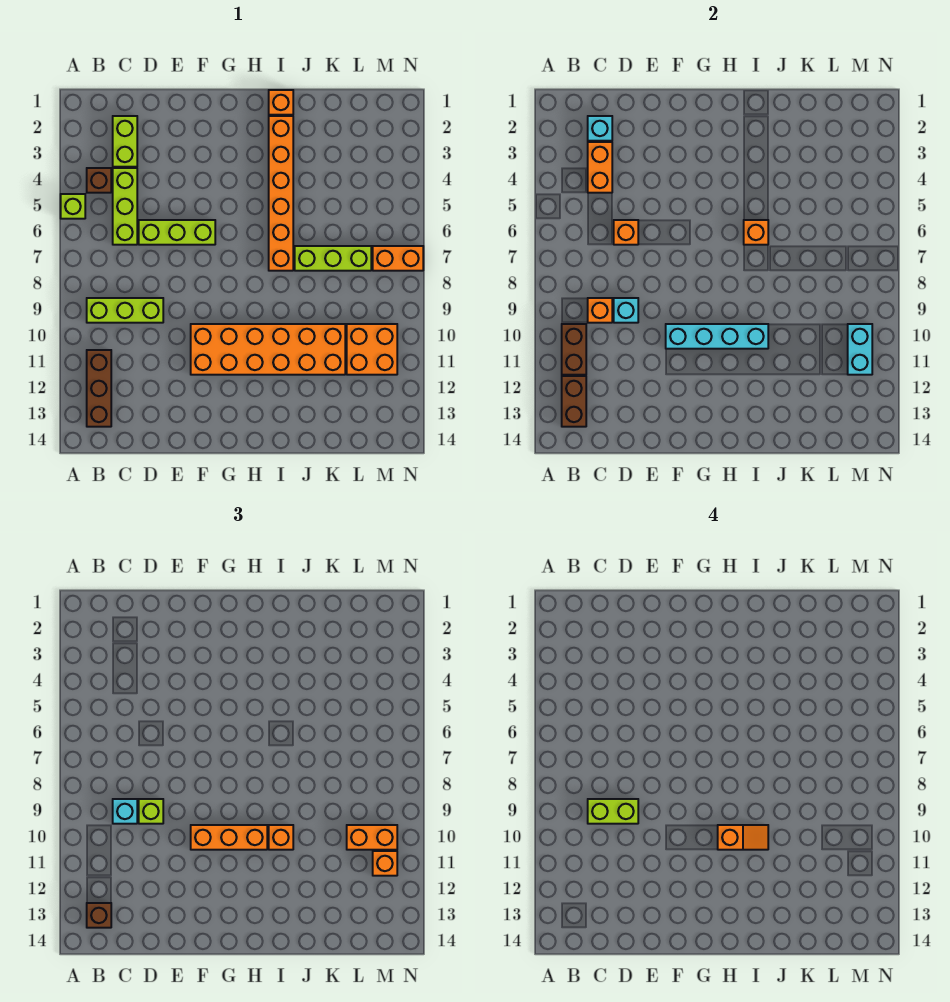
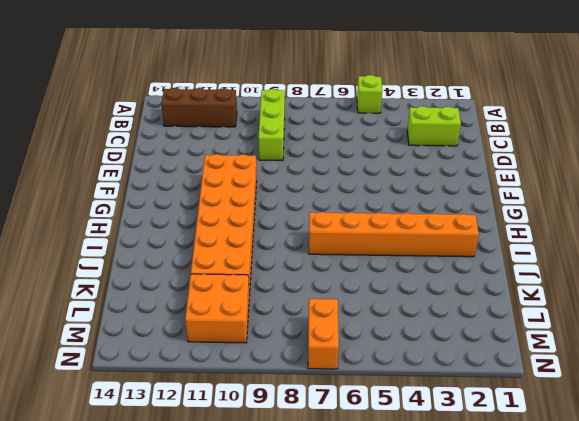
none -> brown brick B4 level 1
none -> lime brick C4:C6 level 1
none -> lime brick D6:F6 level 1
none -> orange brick I1 level 1

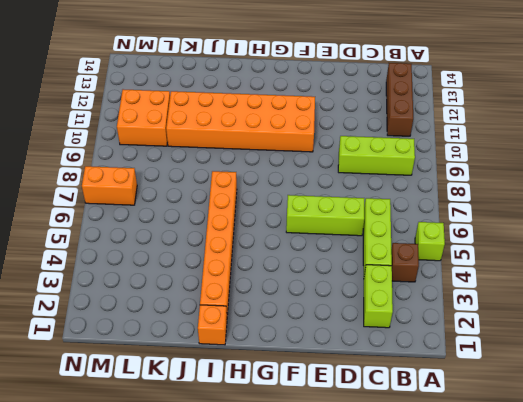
none -> lime brick J7:L7 level 1
none -> brown brick B10:B11 level 2
none -> brown brick B12:B13 level 2
none -> cyan brick C2 level 2

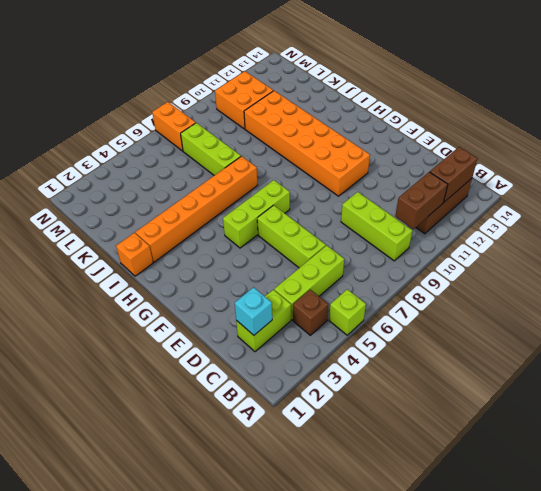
lime brick G5:G7 level 1 -> none
none -> orange brick C3:C4 level 2
none -> orange brick C9 level 2
none -> orange brick D6 level 2
none -> cyan brick D9 level 2

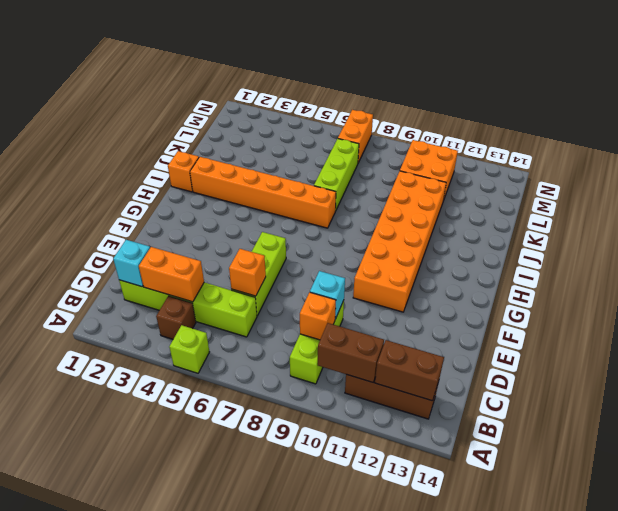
none -> cyan brick F10:I10 level 2
none -> orange brick I6 level 2
none -> cyan brick M10:M11 level 2
none -> brown brick B13 level 3

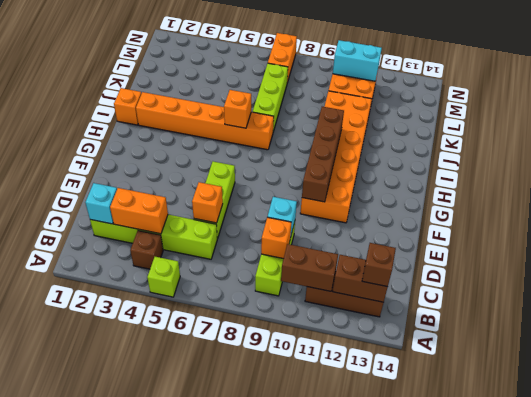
brown brick F10:I10 level 2 -> cyan brick F10:I10 level 2
none -> cyan brick C9 level 3
none -> lime brick D9 level 3
none -> orange brick F10:H10 level 3
none -> orange brick I10 level 3

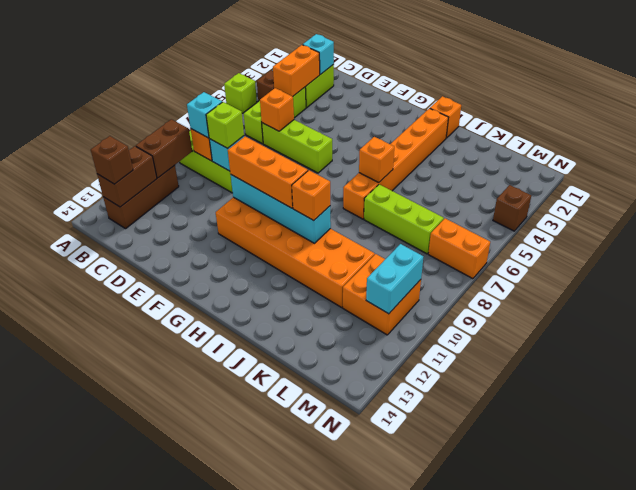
brown brick N4 level 1 -> none
none -> orange brick L10:M10 level 3
none -> orange brick M11 level 3
none -> lime brick C9:D9 level 4
none -> orange slope H10:I10 level 4 top H

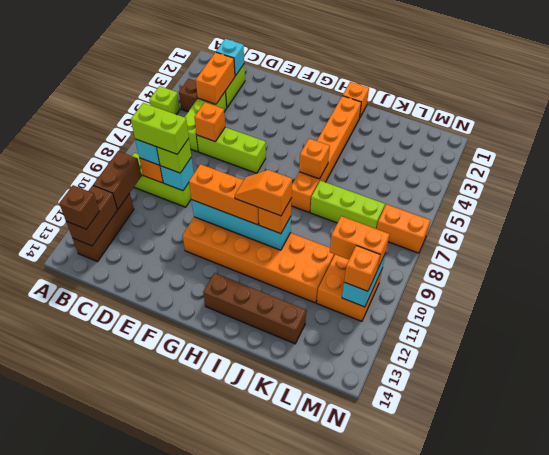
orange slope H10:I10 level 4 top I -> orange slope H10:I10 level 4 top H
brown brick H13:K13 level 1 -> none

